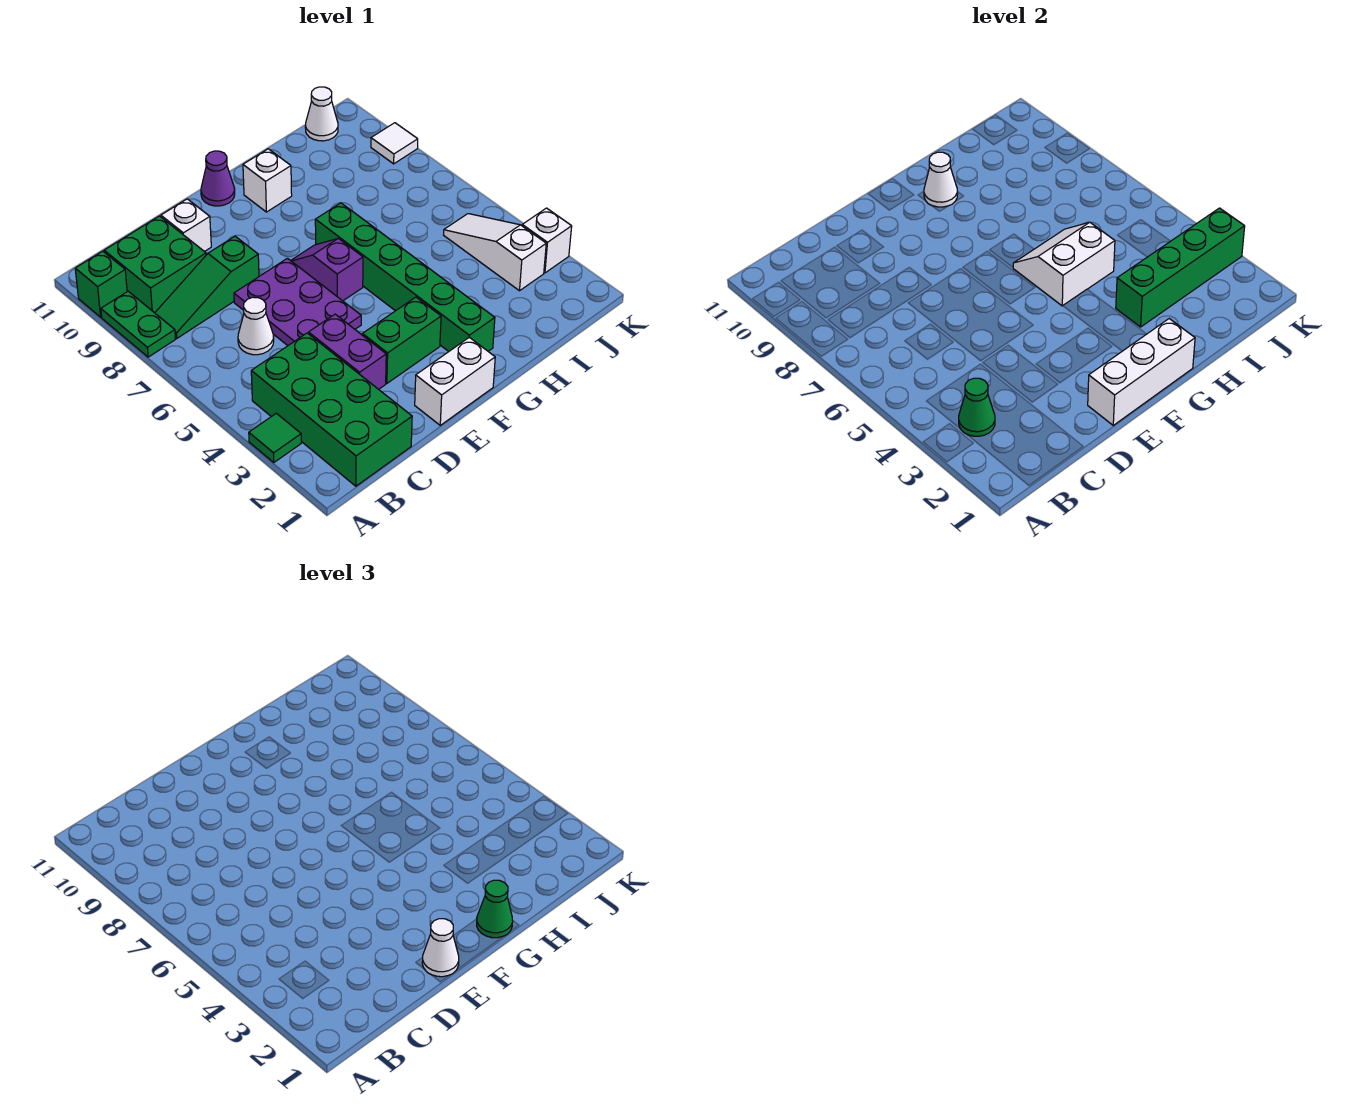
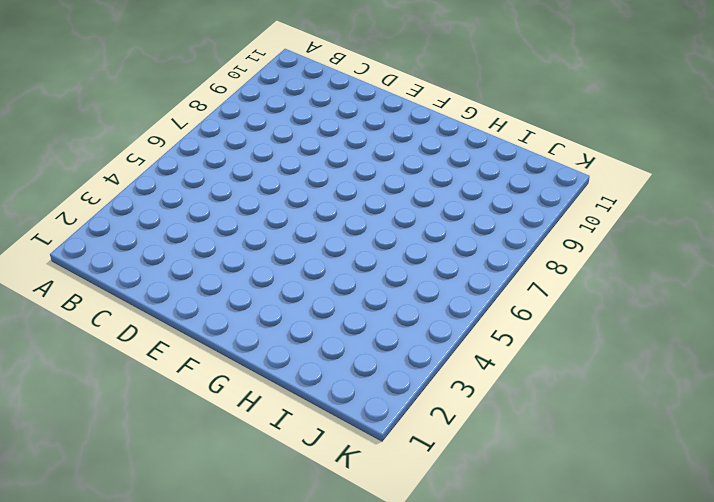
none -> green tile A3 level 1
none -> green plate A8:A9 level 1
none -> green brick A10 level 1

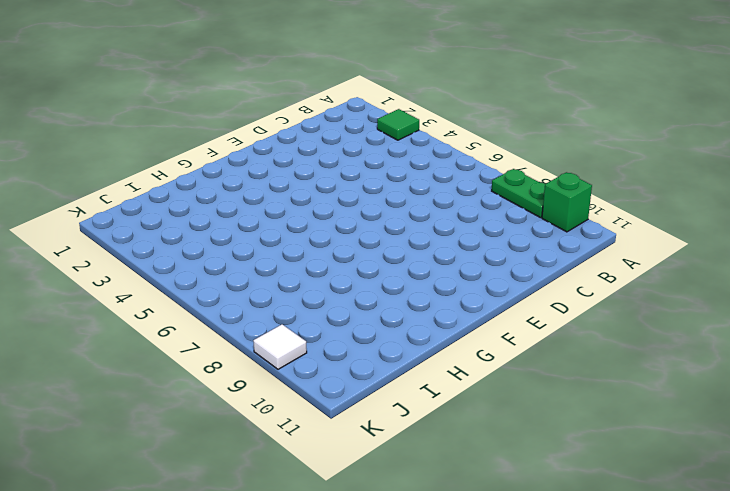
none -> green brick B1:C4 level 1
none -> green slope B8:D8 level 1 top D
none -> green brick B9:C10 level 1

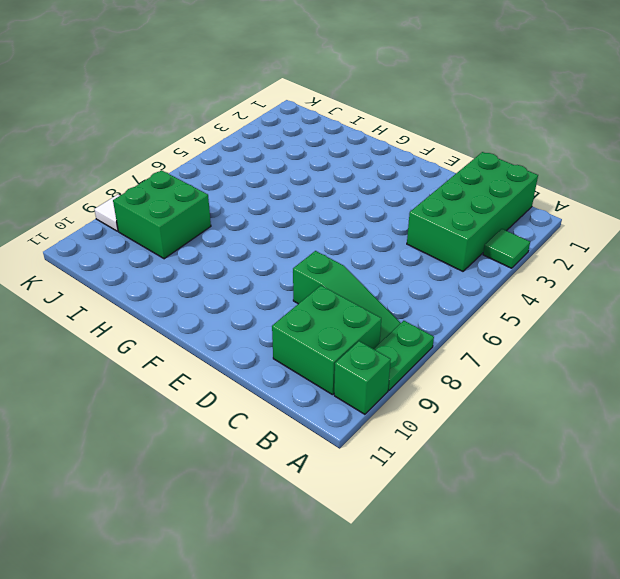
green brick I8:J9 level 1 -> none
none -> white cone C6 level 1
none -> purple brick D3:D4 level 1
none -> purple plate D5:E7 level 1

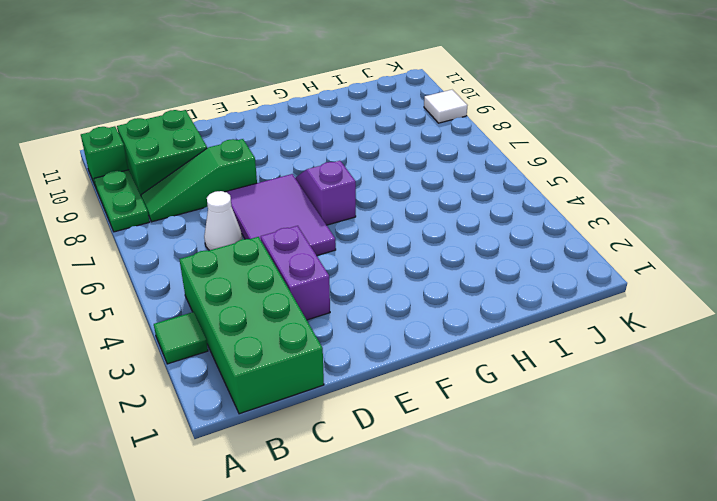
purple tile D5:E7 level 1 -> purple plate D5:E7 level 1
none -> white brick D10 level 1
none -> white brick E1:F1 level 1
none -> green brick E3:F3 level 1

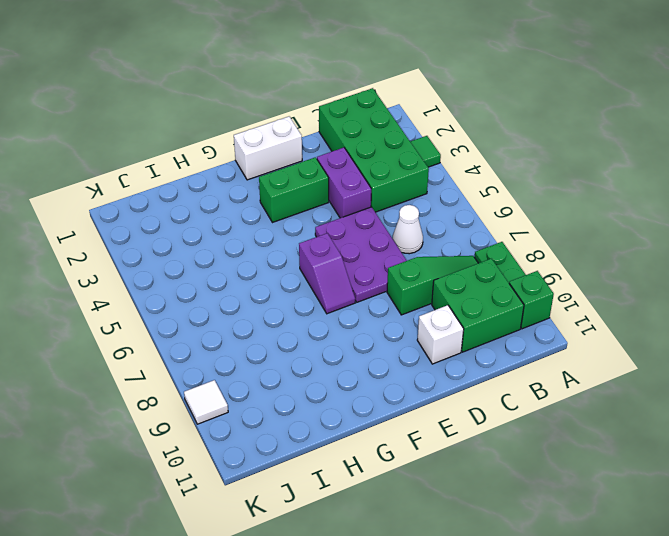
none -> purple cone F11 level 1
none -> green brick G2:G7 level 1
none -> white brick G10 level 1

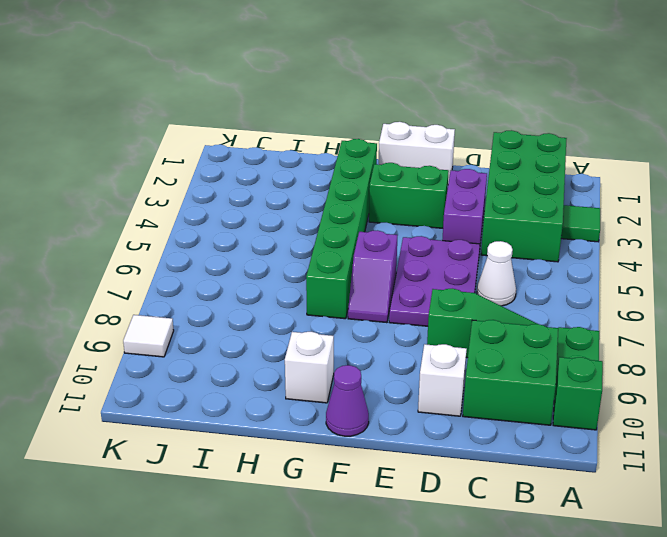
none -> white slope J3:J5 level 1 top 3
none -> white cone J11 level 1
none -> white brick K3 level 1

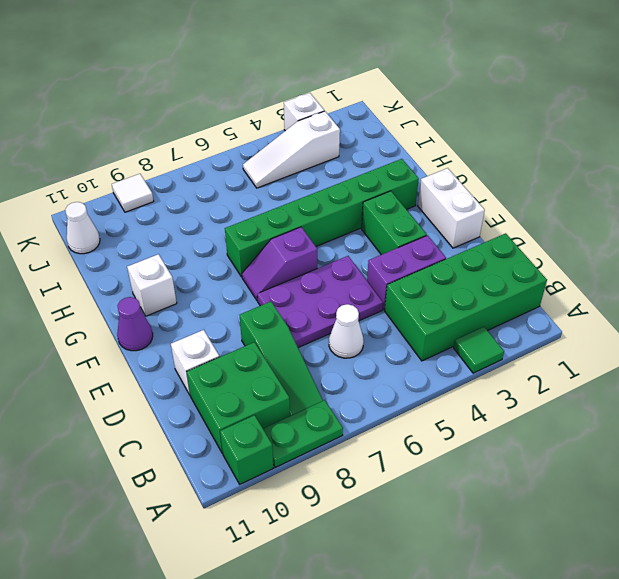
none -> green cone B3 level 2
none -> white brick E1:G1 level 2
none -> white slope G5:H6 level 2 top 5

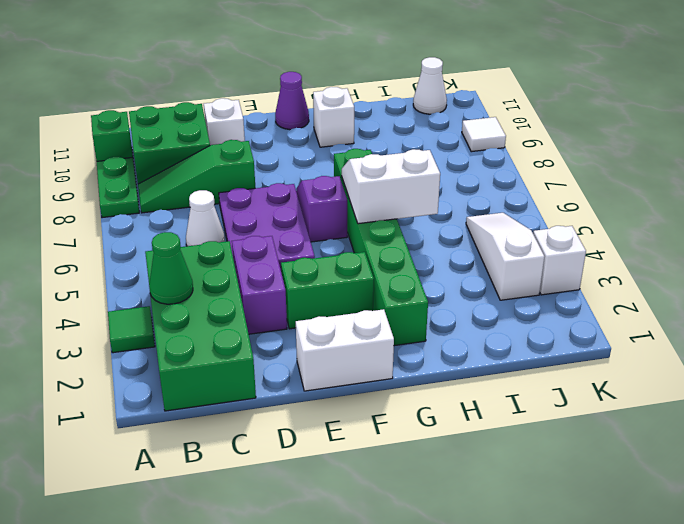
none -> white brick E1:G1 level 2
none -> white cone G10 level 2
none -> green brick H3:K3 level 2

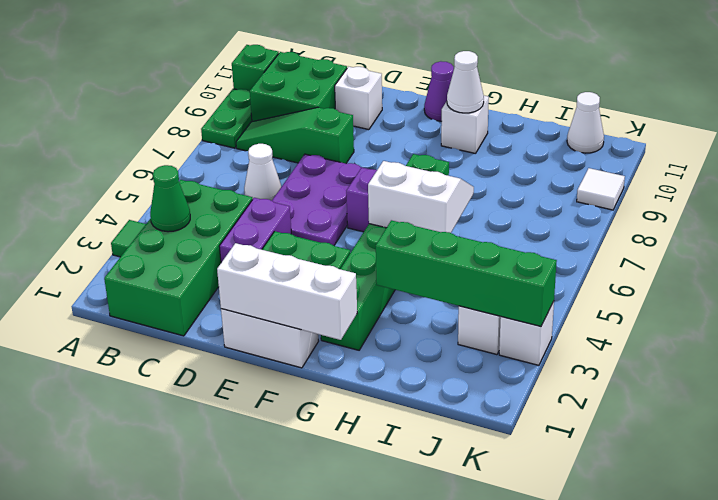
none -> white cone E1 level 3
none -> green cone G1 level 3

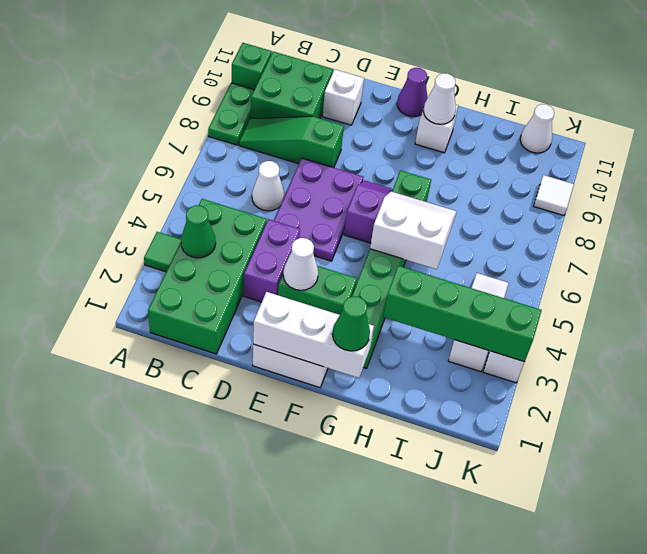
white cone E3 level 2 -> white cone E1 level 3

